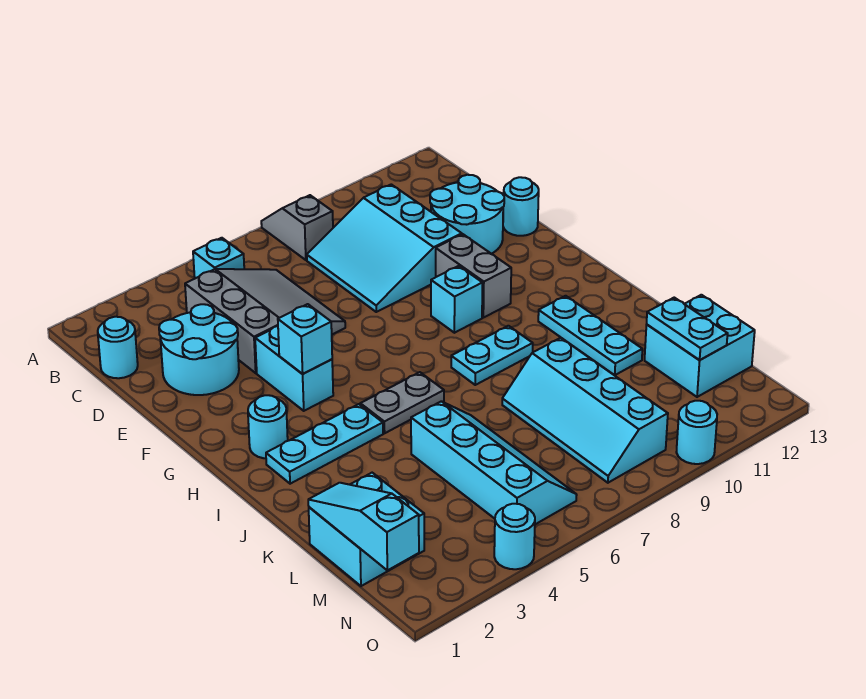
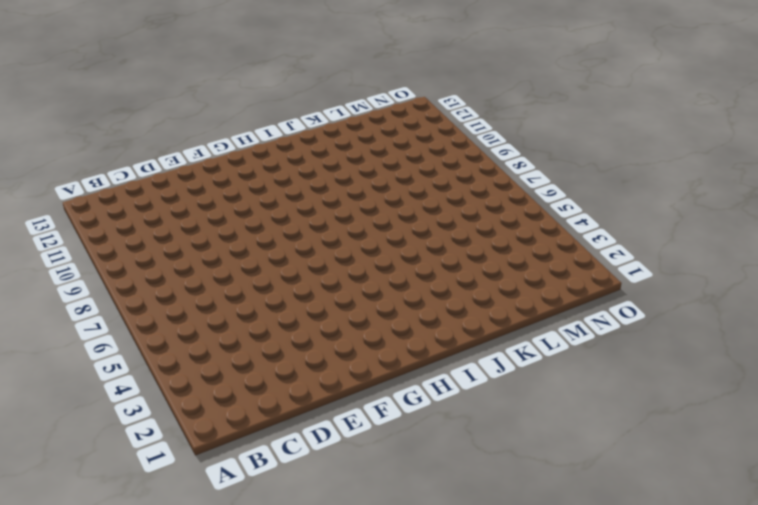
none -> grey slope A8:B8 level 1 top B
none -> cyan brick B5 level 1
none -> cyan round brick C1 level 1

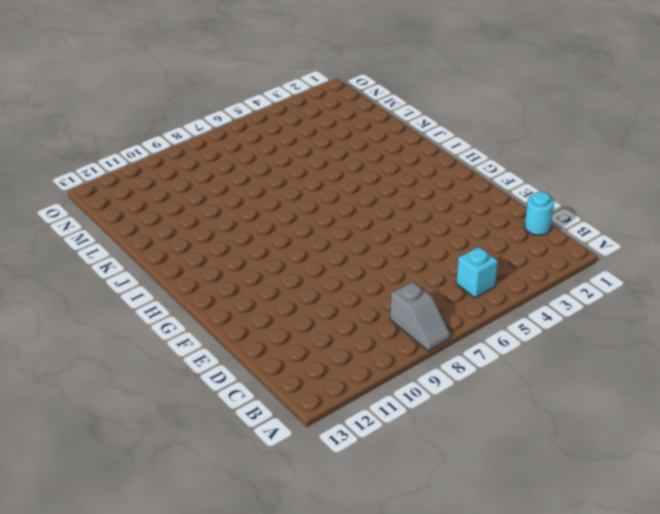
none -> grey slope C4:E6 level 1 top 4
none -> cyan slope C8:E10 level 1 top 10
none -> cyan round brick D2:E3 level 1

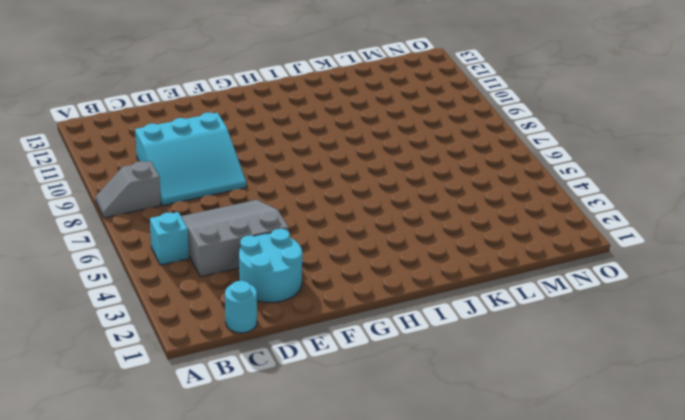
none -> cyan round brick D11:E12 level 1
none -> cyan round brick E13 level 1
none -> cyan brick F4:G4 level 1

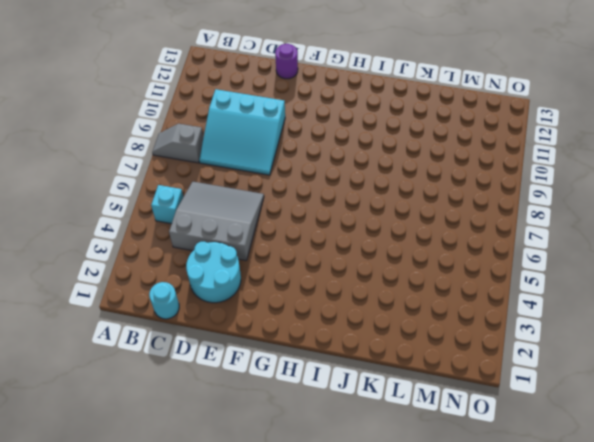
purple round brick E13 level 1 -> cyan round brick E13 level 1
none -> cyan round brick D11:E12 level 1
none -> cyan brick F4:G4 level 1
none -> grey brick F10:G10 level 1

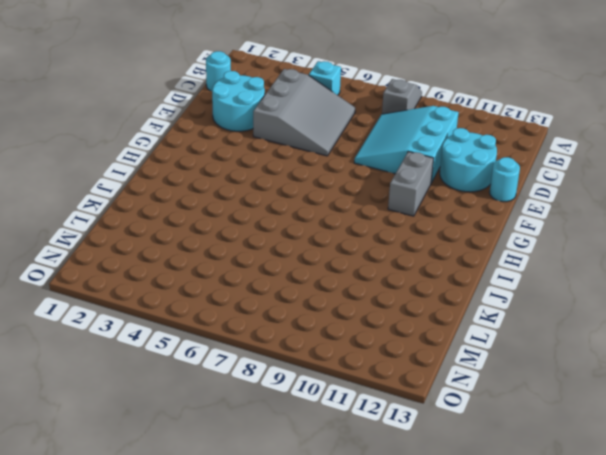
none -> cyan brick F4:G4 level 1
none -> cyan brick G9 level 1
none -> cyan round brick H2 level 1

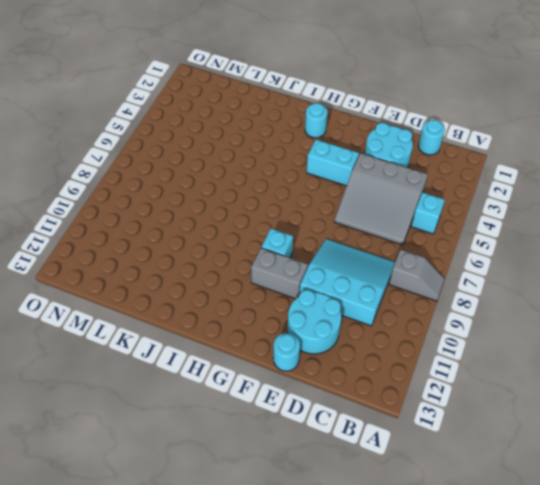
none -> cyan plate I2:I4 level 1
none -> grey plate I5:I6 level 1
none -> cyan plate I8:I9 level 1

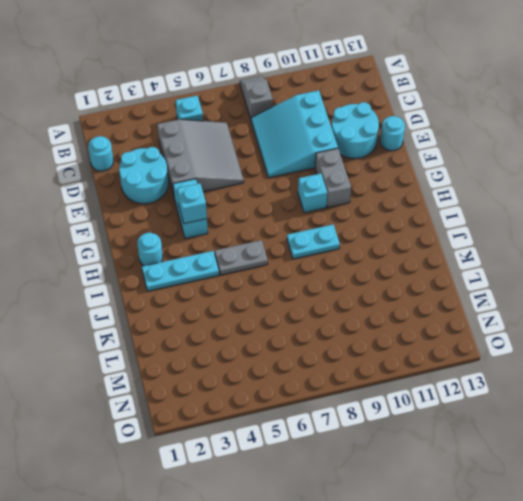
none -> cyan plate I11:K11 level 1
none -> cyan slope K5:N6 level 1 top 5
none -> cyan slope K8:N9 level 1 top 9

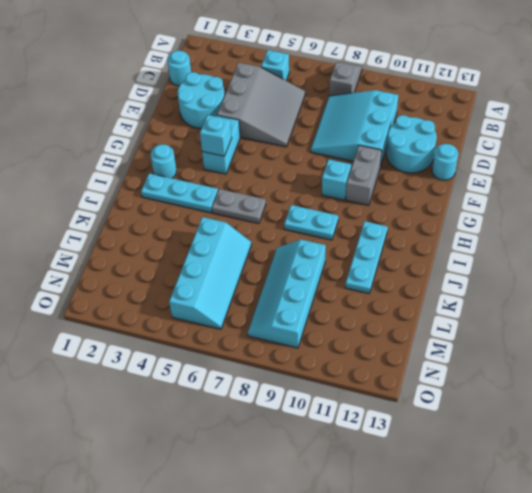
none -> cyan brick L1:M2 level 1
none -> cyan brick L12:M13 level 1
none -> cyan round brick O4 level 1

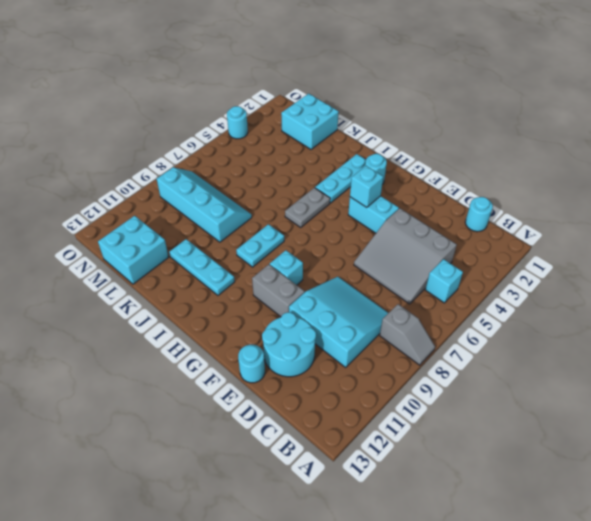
none -> cyan round brick D2:E3 level 1
none -> cyan slope K5:N6 level 1 top 5
none -> cyan round brick O10 level 1

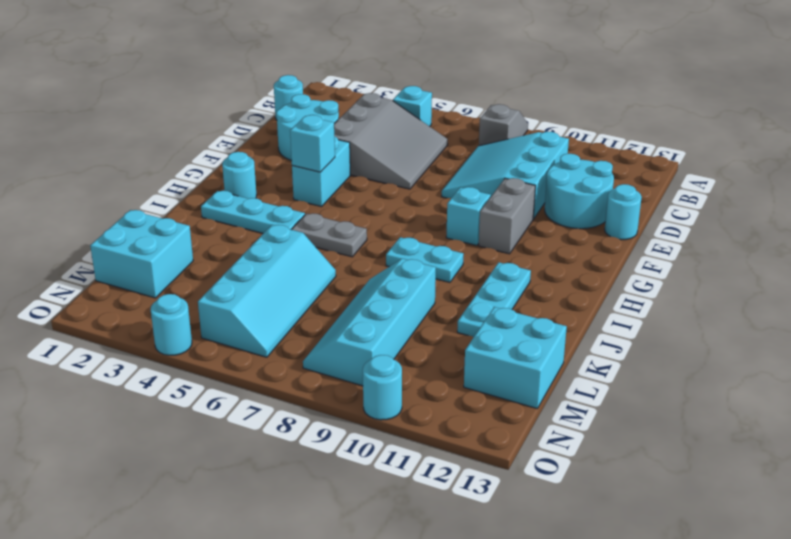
none -> cyan slope L1:N1 level 2 top N
none -> cyan plate L12:M12 level 2

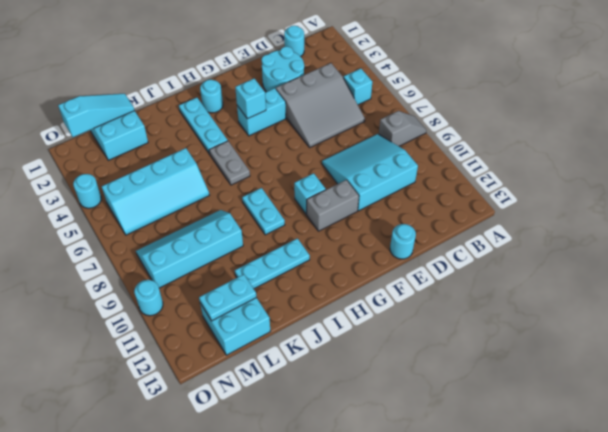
none -> cyan round brick D11:E12 level 1

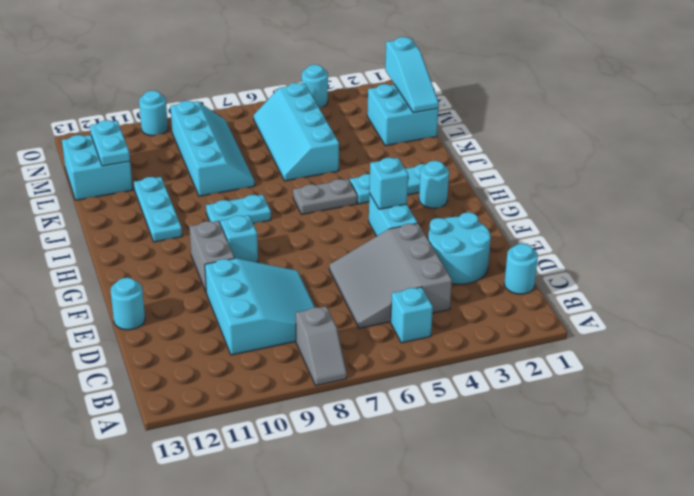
none -> cyan round brick D11:E12 level 1

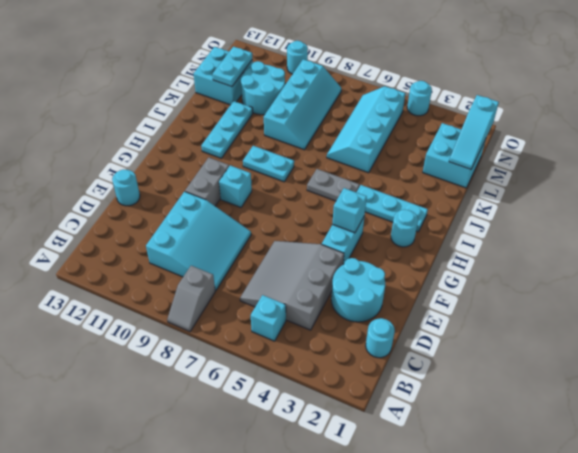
cyan round brick L10:M11 level 1 -> cyan round brick D11:E12 level 1

